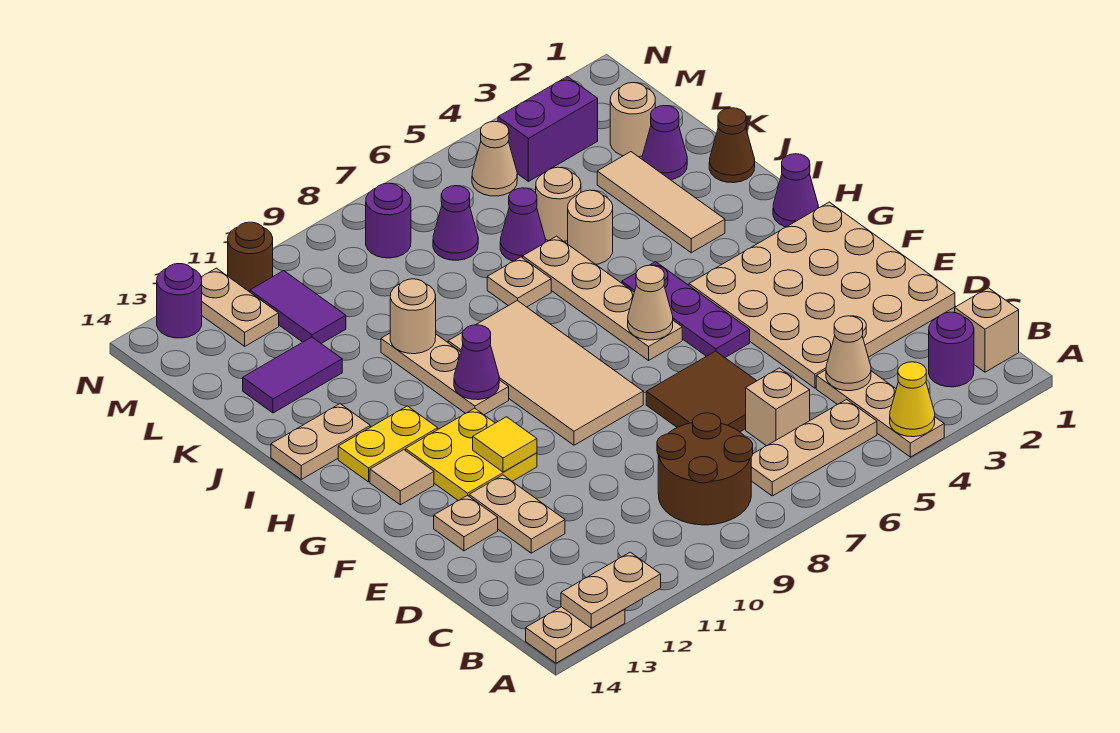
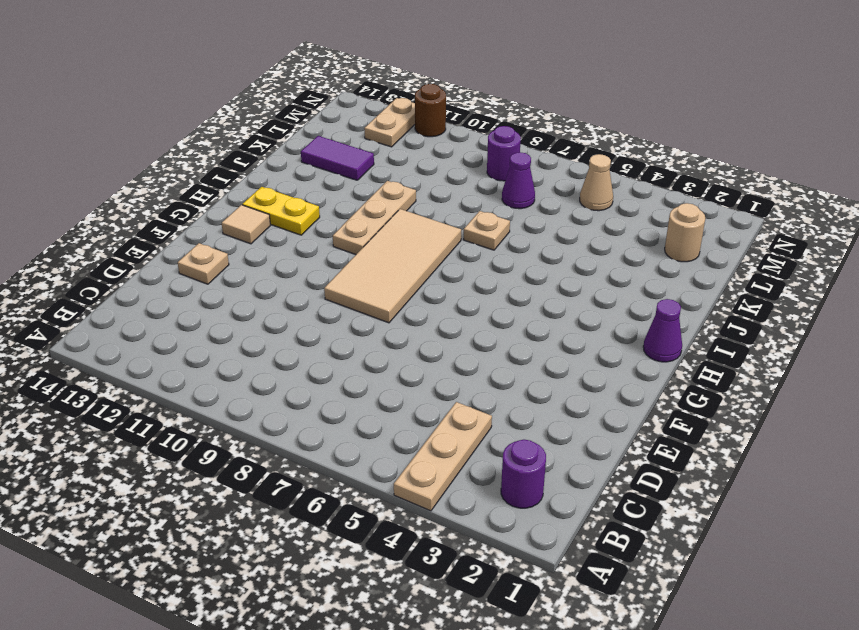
none -> tan plate A13:A14 level 1
none -> tan brick B1 level 1
none -> tan plate B5:B7 level 1
none -> brown round brick B8:C9 level 1

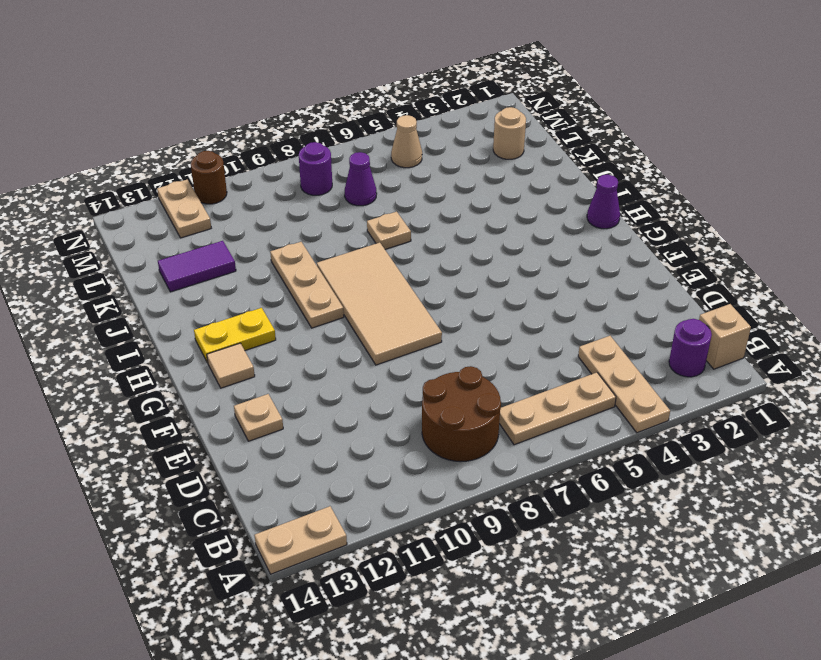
none -> tan brick C6 level 1
none -> tan plate D1:G4 level 1
none -> brown tile D6:E7 level 1
none -> tan plate D12:E12 level 1

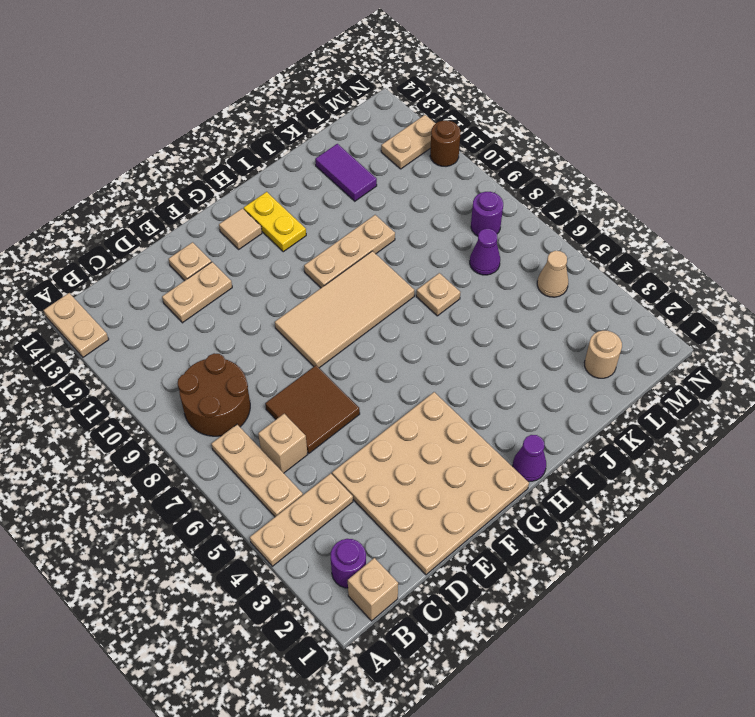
none -> purple plate F5:H5 level 1
none -> yellow plate F11:G12 level 1
none -> tan plate G6:J6 level 1
none -> tan tile I3:K3 level 1

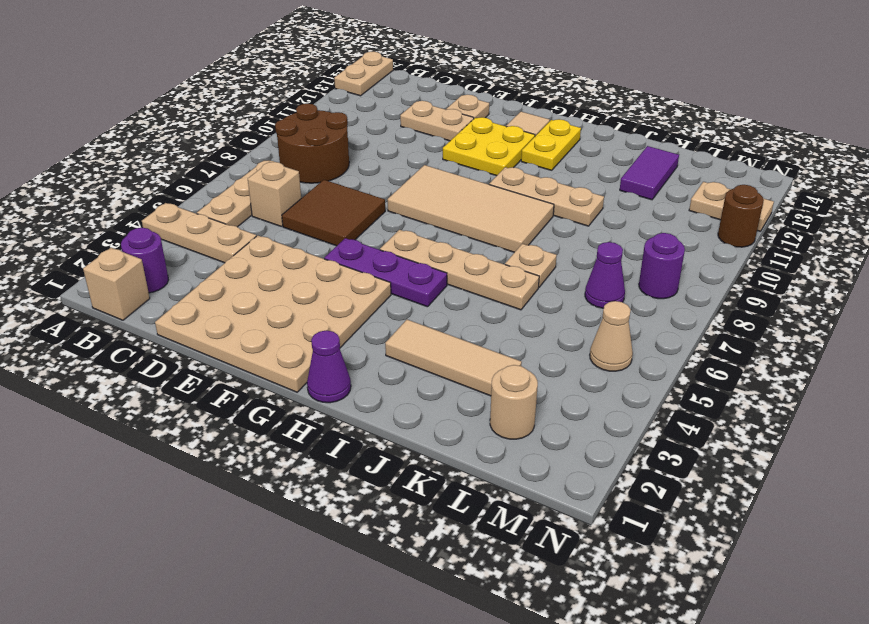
none -> tan plate I13:I14 level 1
none -> brown cone J1 level 1
none -> tan round brick J5 level 1
none -> purple cone K2 level 1

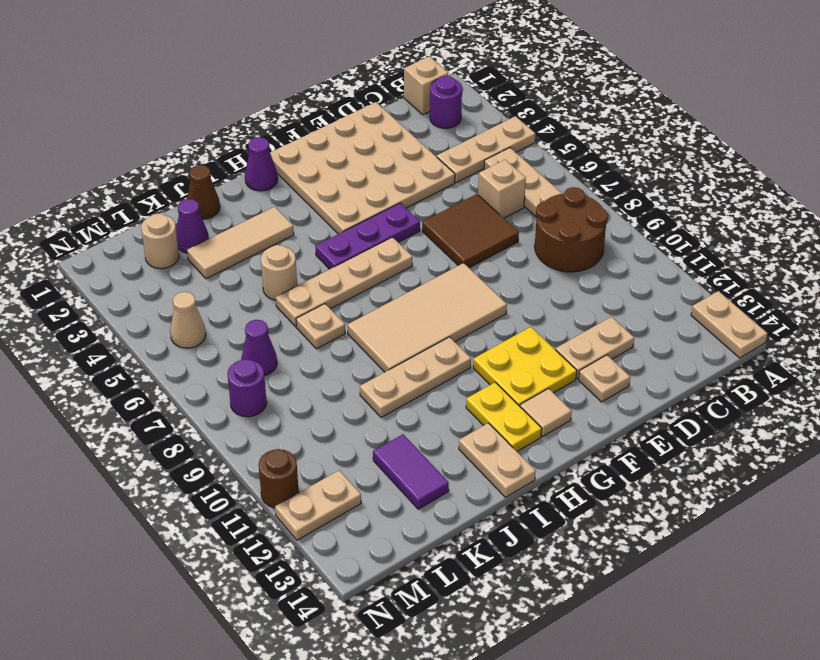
none -> tan round brick K5 level 1
none -> purple cone K6 level 1
none -> purple tile L11:M11 level 1
none -> purple brick M3:M4 level 1

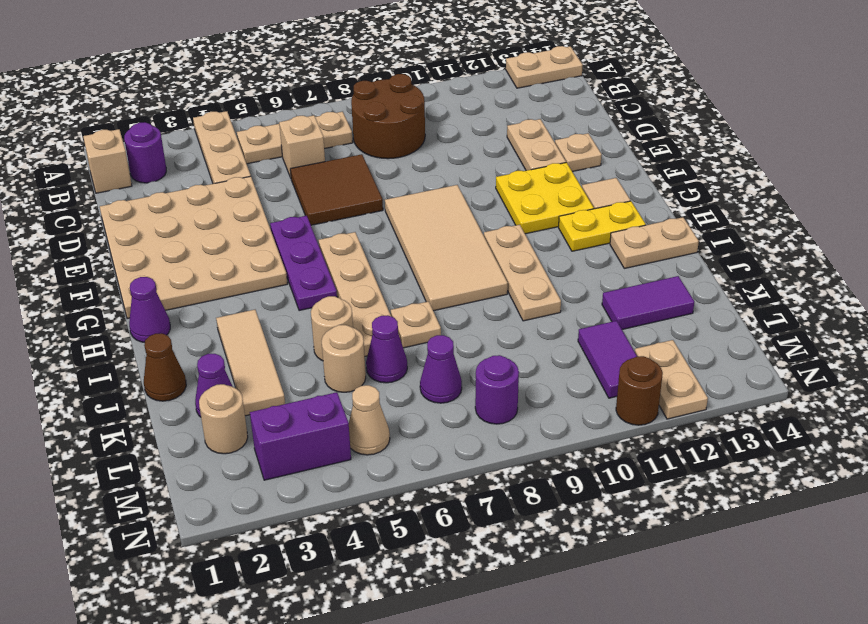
none -> purple round brick N13 level 1
none -> yellow cone A4 level 2
none -> tan plate A12:A13 level 2
none -> tan cone C4 level 2

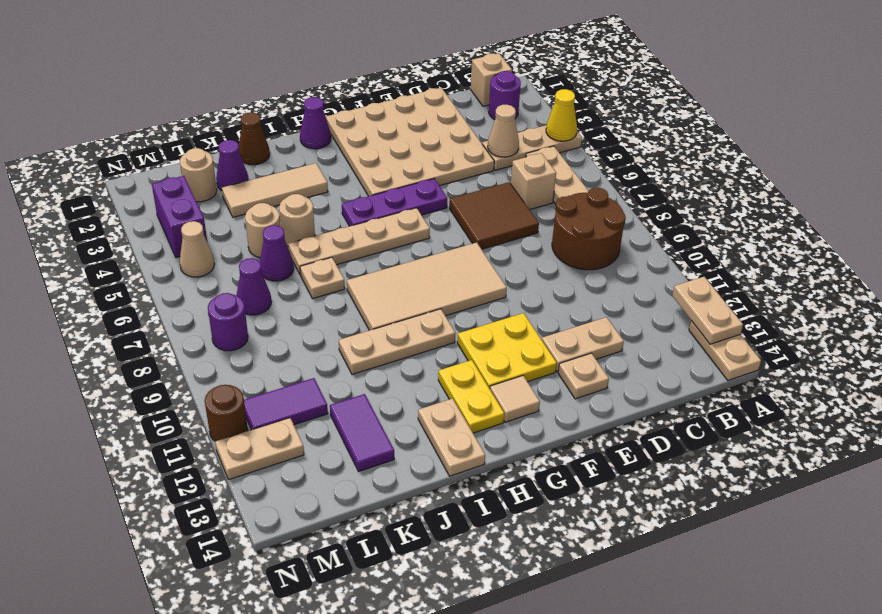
none -> purple round brick N13 level 1
none -> yellow tile F11 level 2
none -> tan cone G6 level 2
none -> purple cone H10 level 2

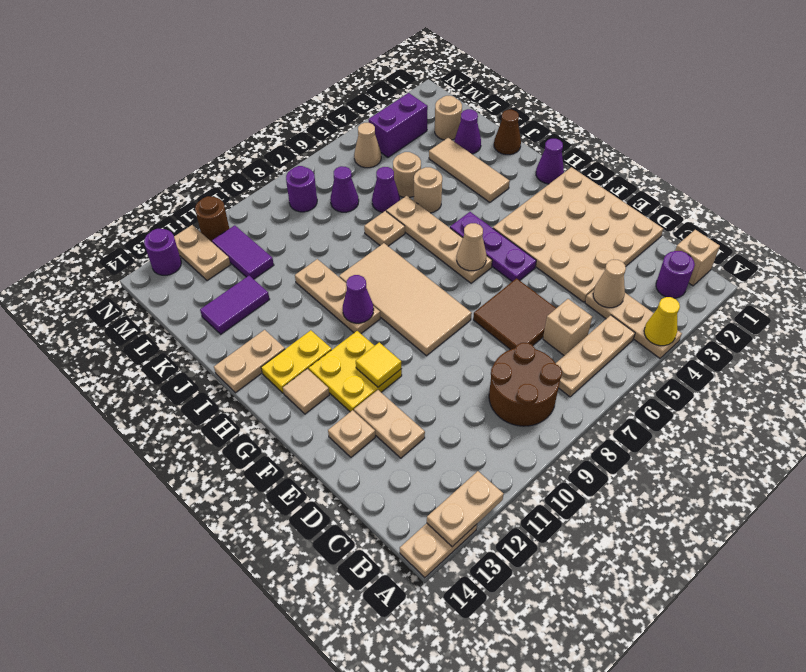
none -> tan round brick J10 level 2

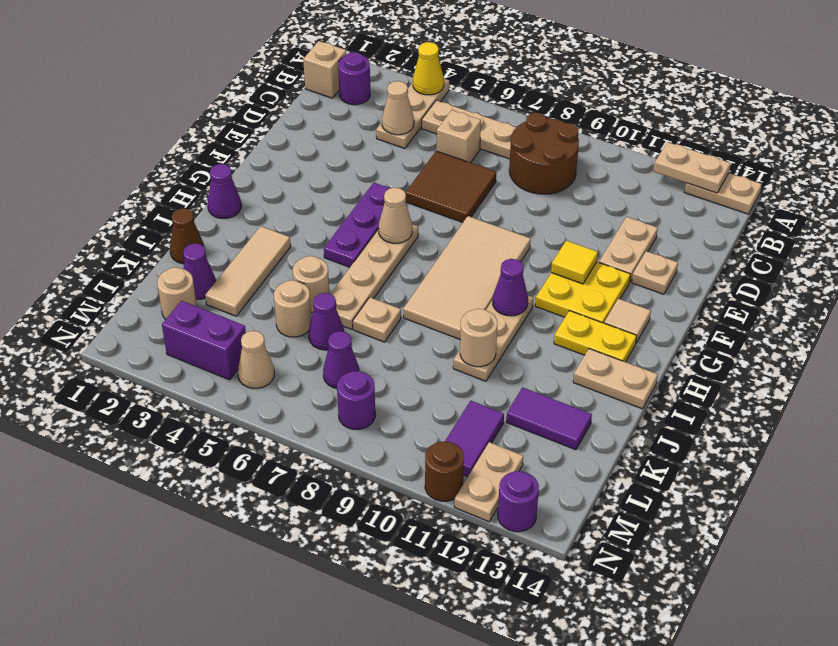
none -> tan plate D1:G4 level 1

